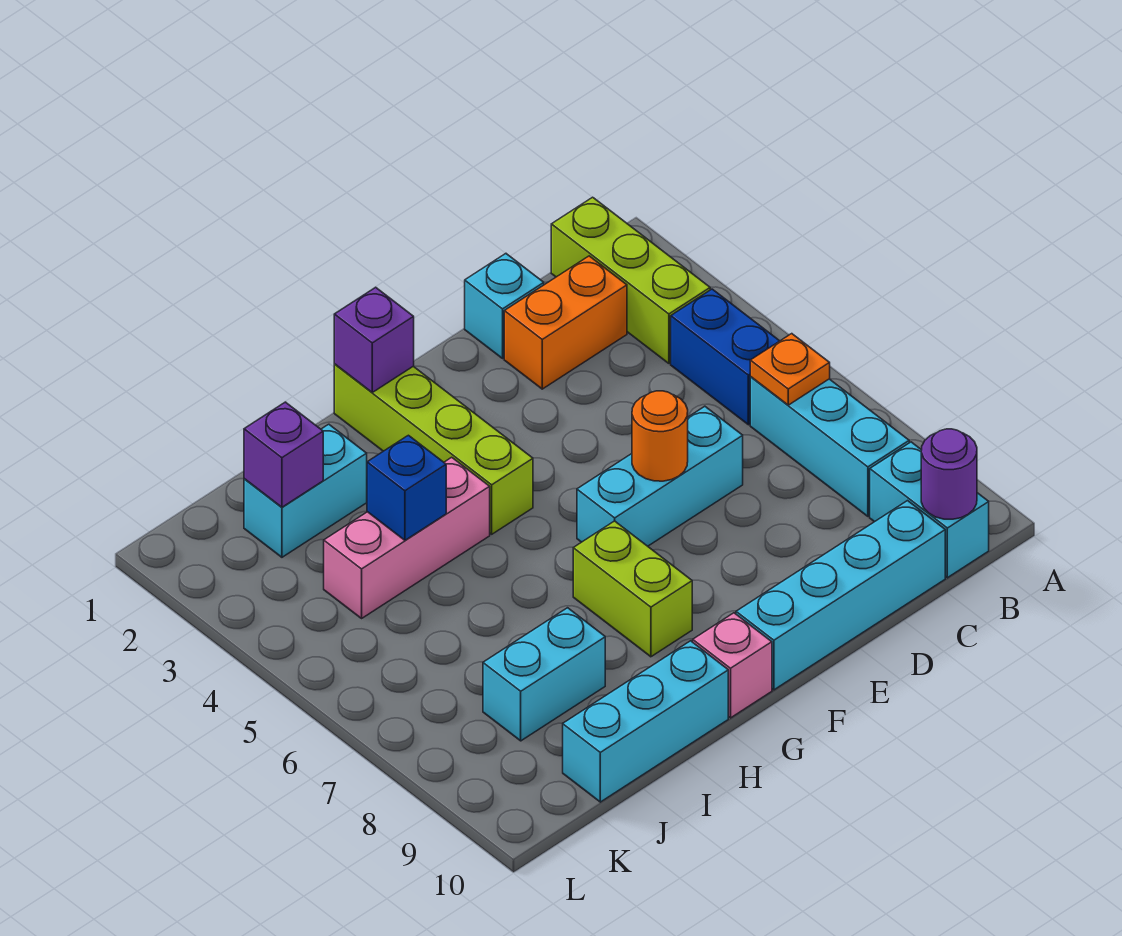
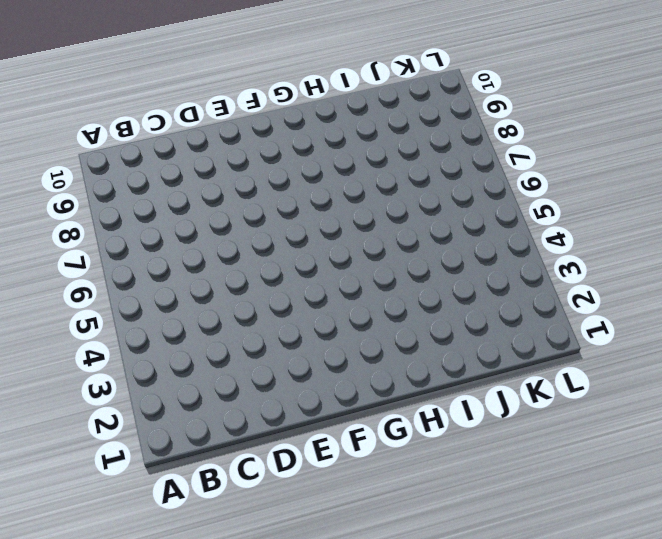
none -> lime brick B1:B3 level 1
none -> blue brick B4:B5 level 1
none -> cyan brick B6:B8 level 1

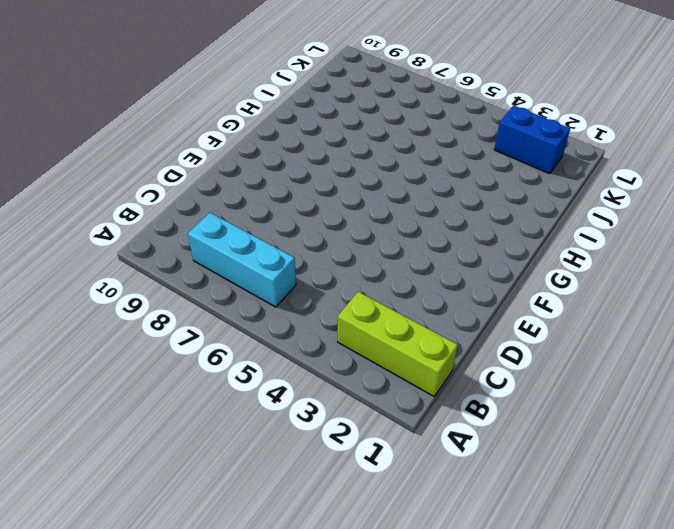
blue brick K2:K3 level 1 -> blue brick B4:B5 level 1
none -> cyan brick B9:B10 level 1
none -> orange brick C2:D2 level 1
none -> cyan brick C10:F10 level 1

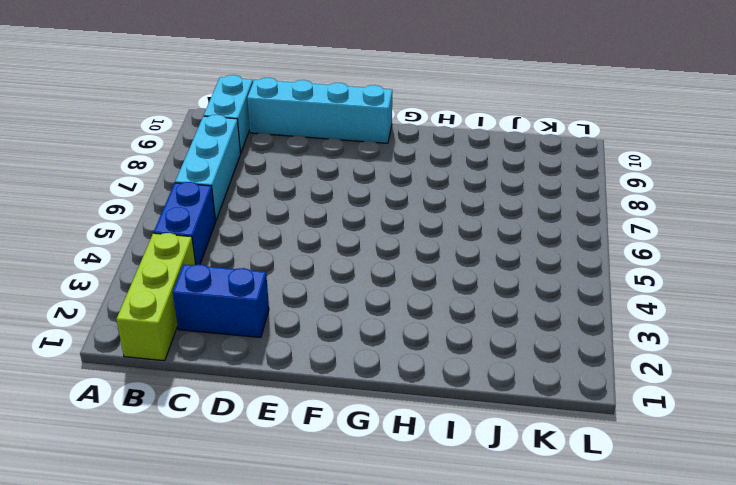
blue brick C2:D2 level 1 -> orange brick C2:D2 level 1
none -> cyan brick D1 level 1
none -> cyan brick D6:F6 level 1
none -> lime brick G1:G4 level 1

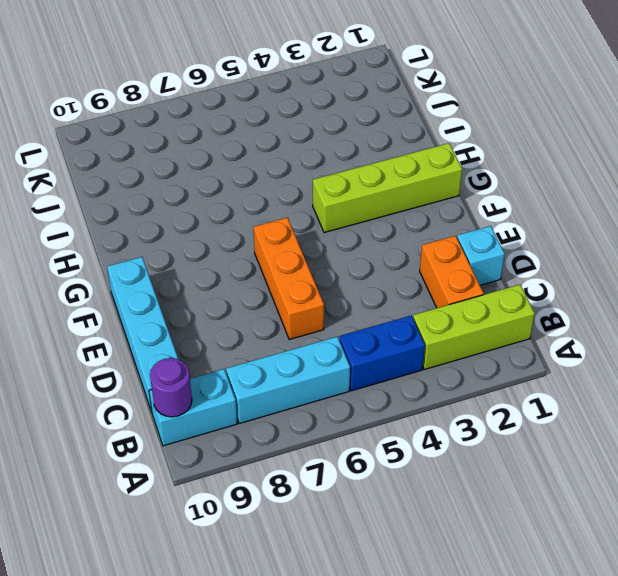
orange brick D6:F6 level 1 -> cyan brick D6:F6 level 1
none -> lime brick G7:G8 level 1
none -> pink brick G10 level 1
none -> pink brick H4:J4 level 1

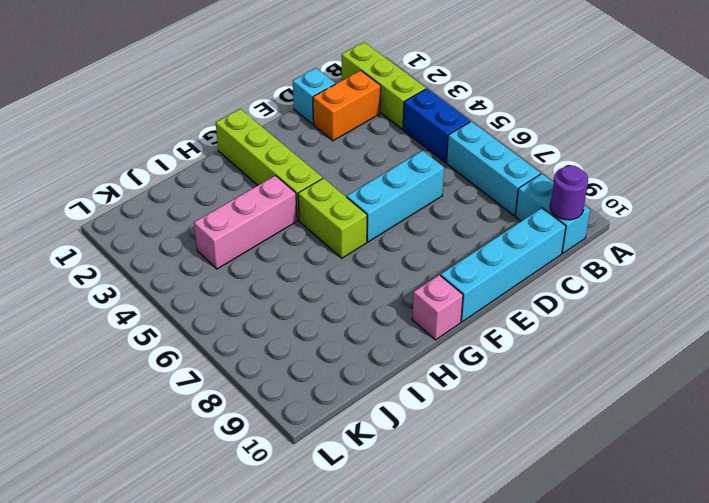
lime brick G5:G6 level 1 -> lime brick G7:G8 level 1
none -> cyan brick H10:J10 level 1
none -> cyan brick I2:J2 level 1
none -> cyan brick I8:J8 level 1

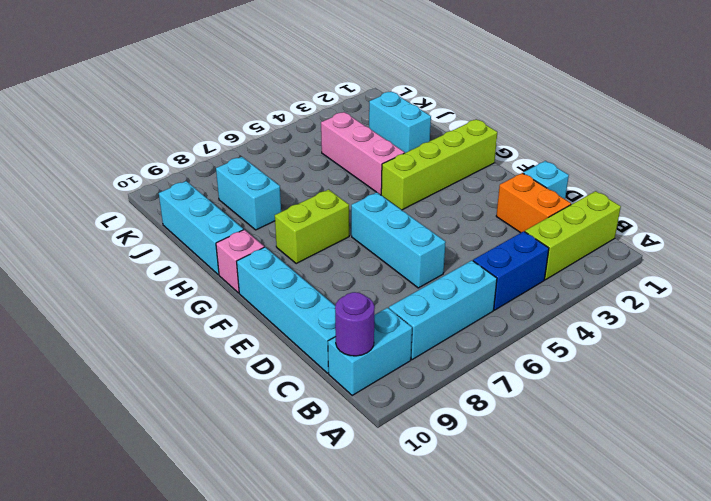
none -> orange plate B6 level 2
none -> orange round brick E6 level 2
none -> purple brick G1 level 2

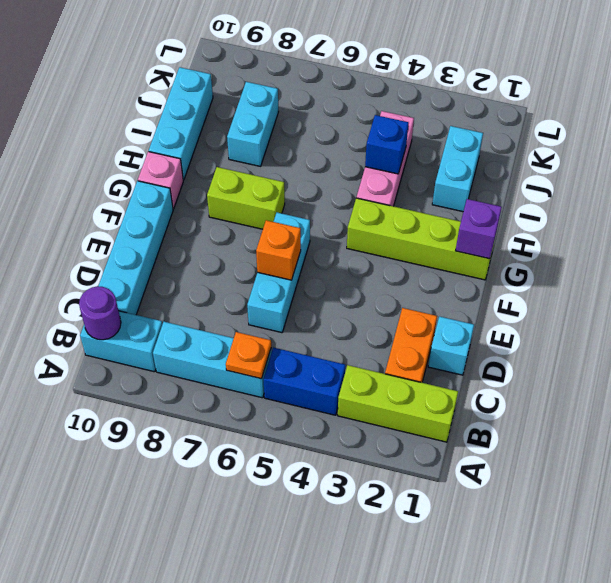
orange brick E6 level 2 -> orange round brick E6 level 2
none -> purple brick J2 level 2

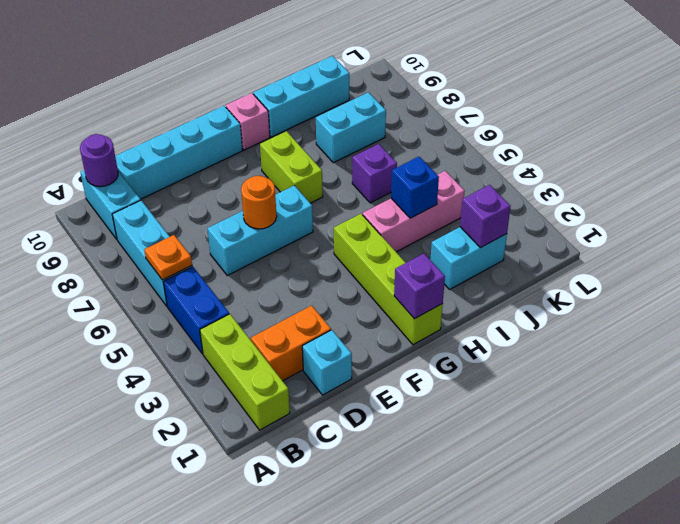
purple brick I6 level 1 -> none

